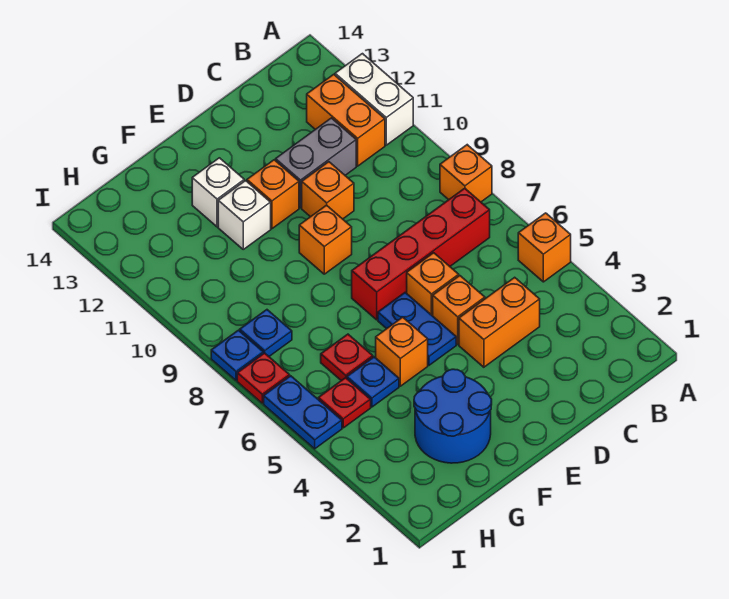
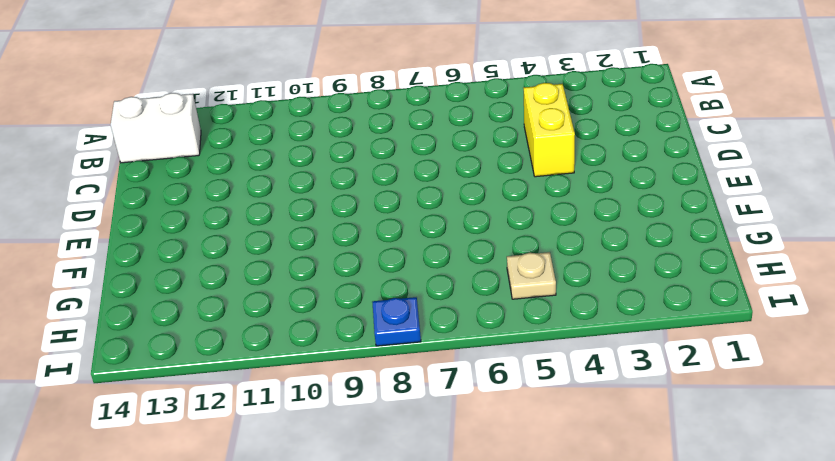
white brick B13:B14 level 1 -> white brick A11:A12 level 1
yellow brick C4:D4 level 1 -> orange brick C4:D4 level 1
tan plate H5 level 1 -> red plate H5 level 1
none -> orange brick A5 level 1
none -> orange brick A8 level 1
none -> red brick B7:E7 level 1

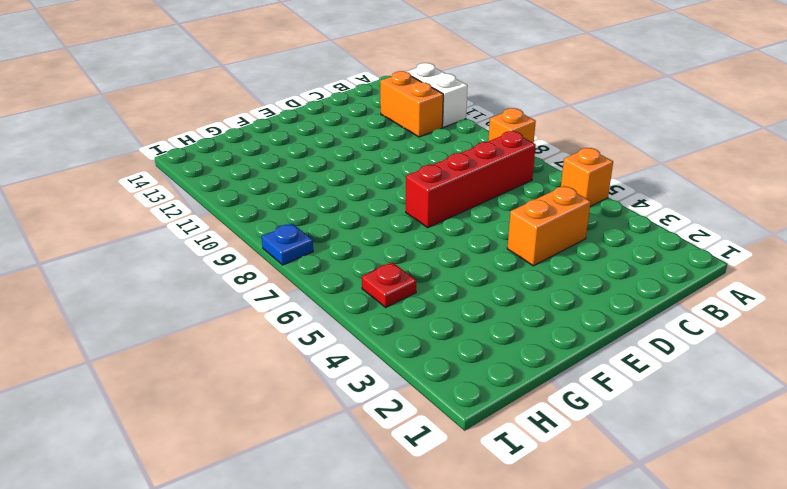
none -> grey brick C11:D11 level 1
none -> orange brick D5 level 1
none -> orange brick D6 level 1

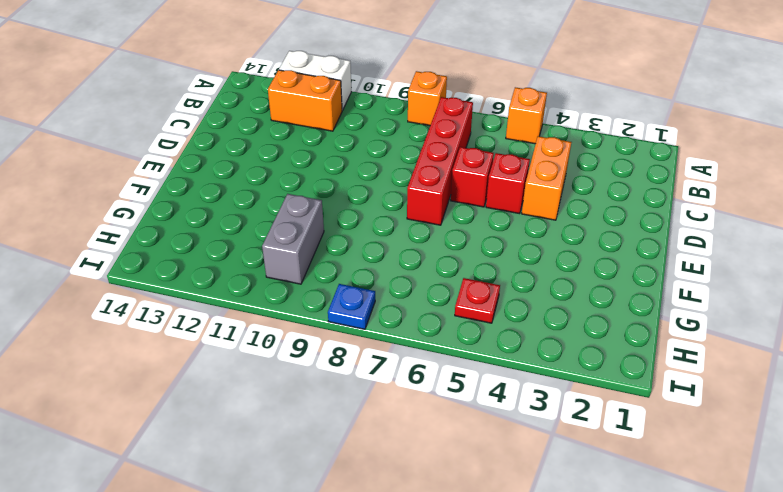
red brick D5 level 1 -> orange brick D5 level 1
red brick D6 level 1 -> orange brick D6 level 1
grey brick G10:H10 level 1 -> grey brick C11:D11 level 1
none -> orange brick D10 level 1
none -> blue plate E5:E6 level 1
none -> orange brick E9 level 1

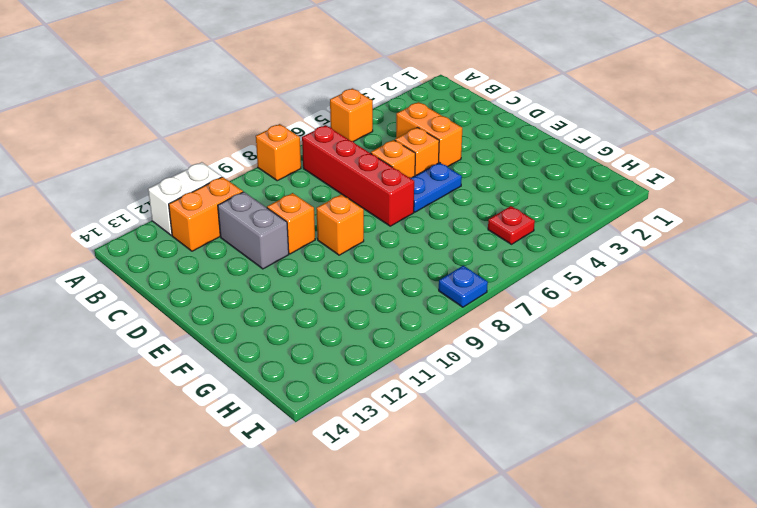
none -> orange brick E11 level 1
none -> blue round brick F2:G3 level 1
none -> orange brick F5 level 1

